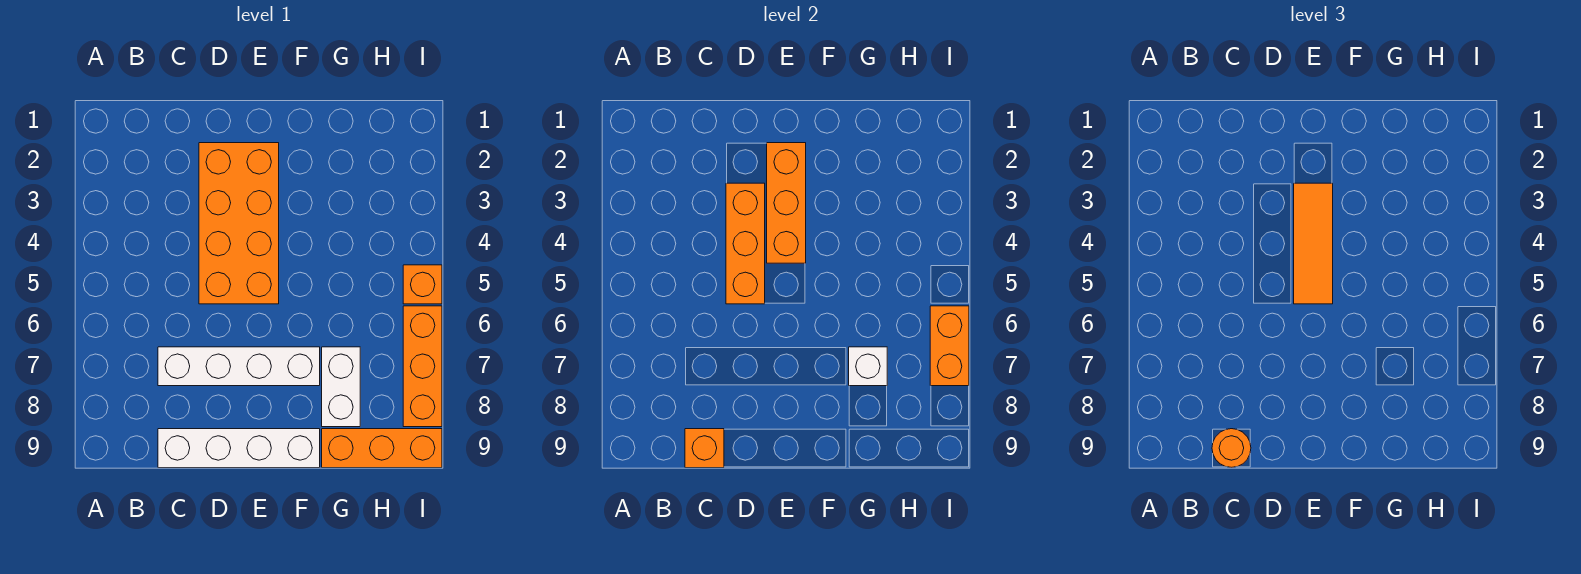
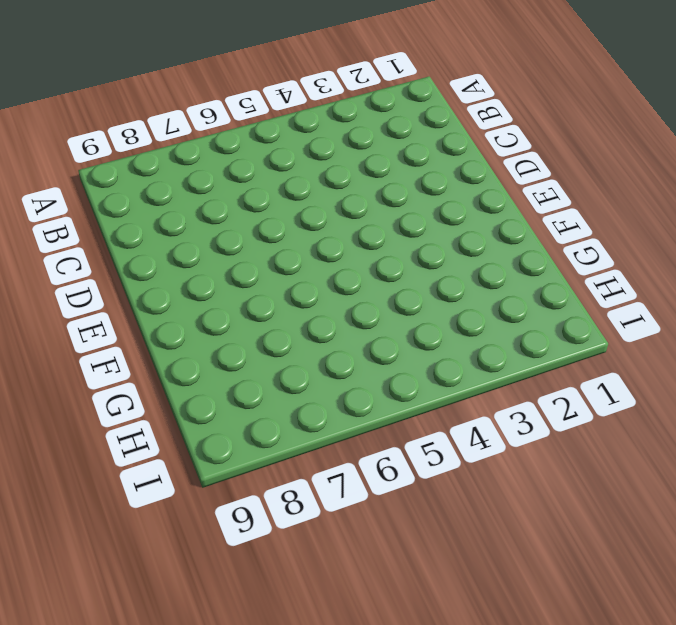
none -> white brick C7:F7 level 1
none -> white brick C9:F9 level 1
none -> orange brick D2:E5 level 1

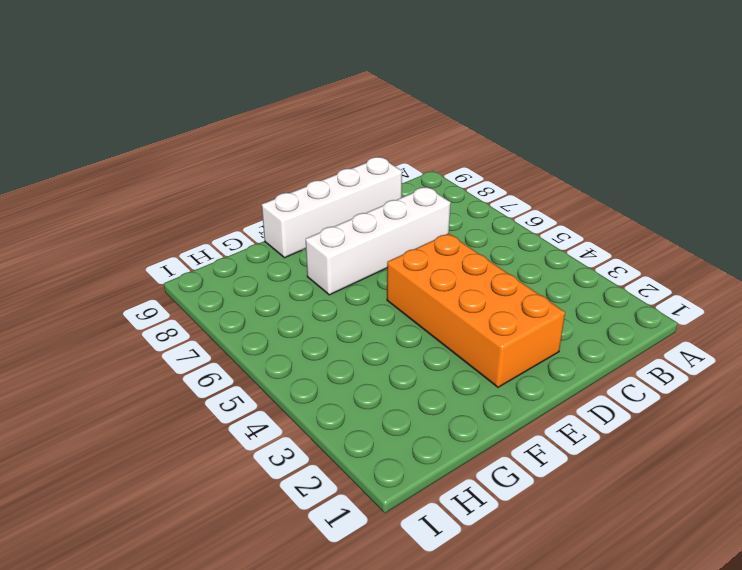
none -> white brick G7:G8 level 1
none -> orange brick G9:I9 level 1
none -> orange brick I5 level 1

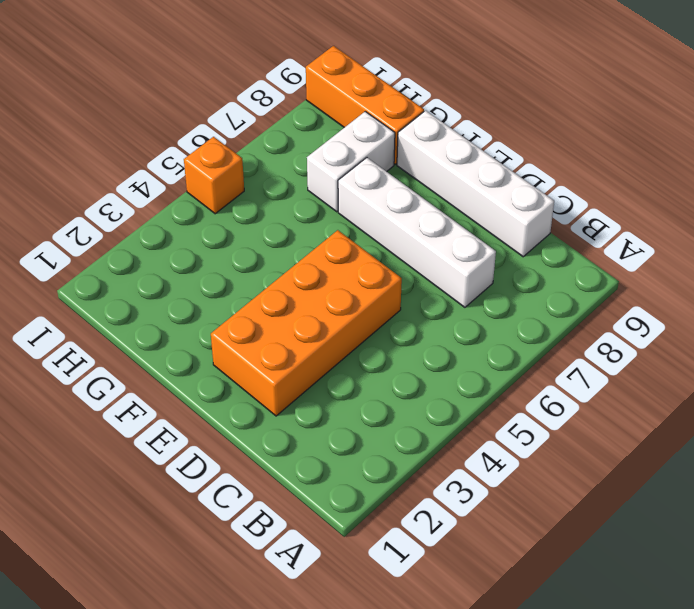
none -> orange brick I6:I8 level 1
none -> orange brick C9 level 2
none -> orange brick D3:D5 level 2

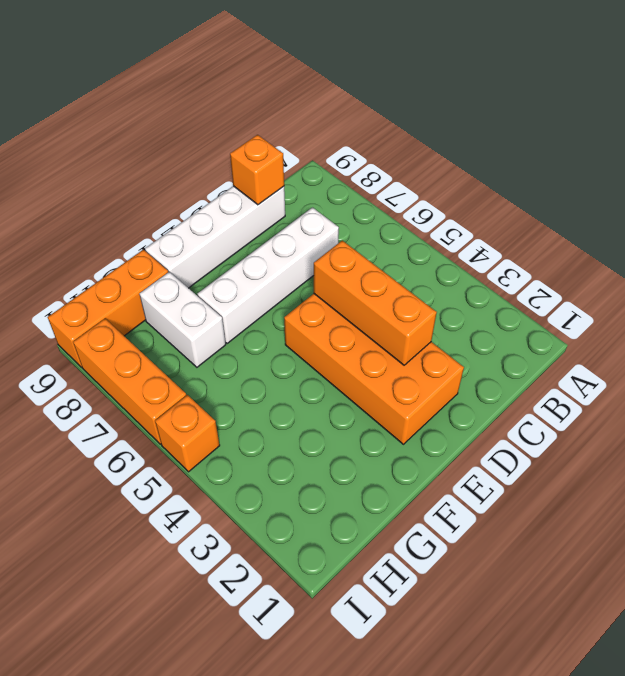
none -> orange brick E2:E4 level 2
none -> white brick G7 level 2
none -> orange brick I6:I7 level 2

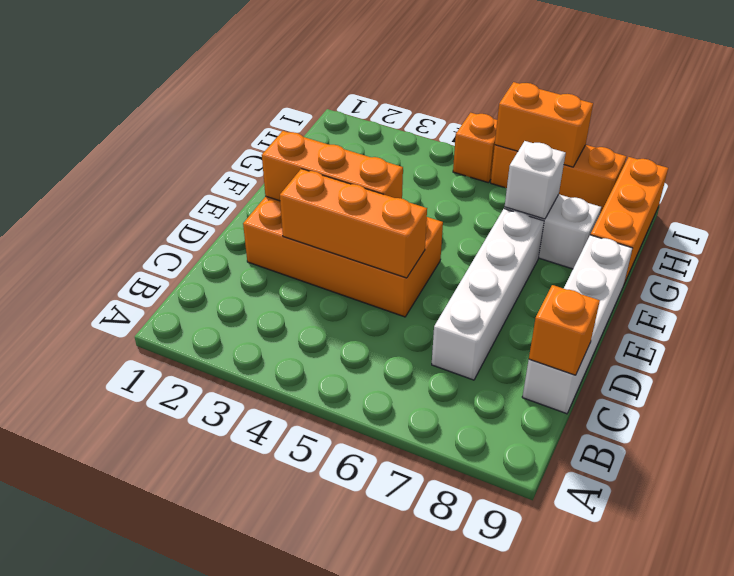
none -> orange round brick C9 level 3
none -> orange tile E3:E5 level 3

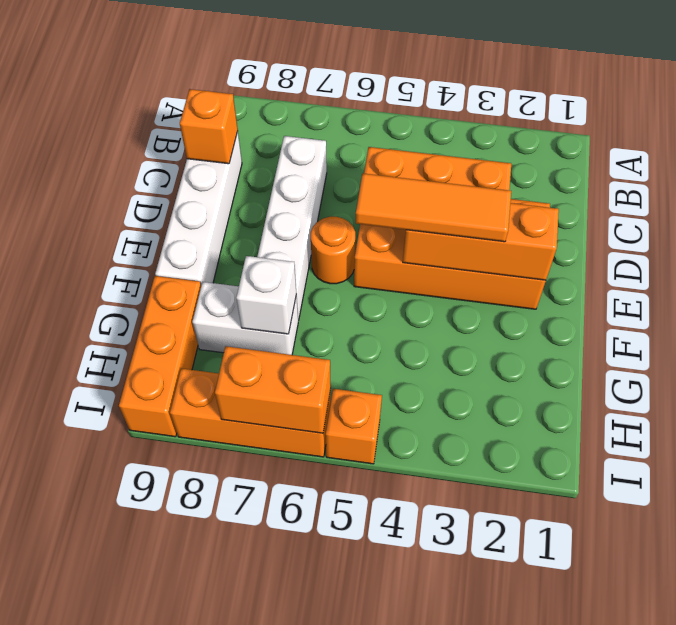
orange round brick E6 level 1 -> orange round brick C9 level 3

